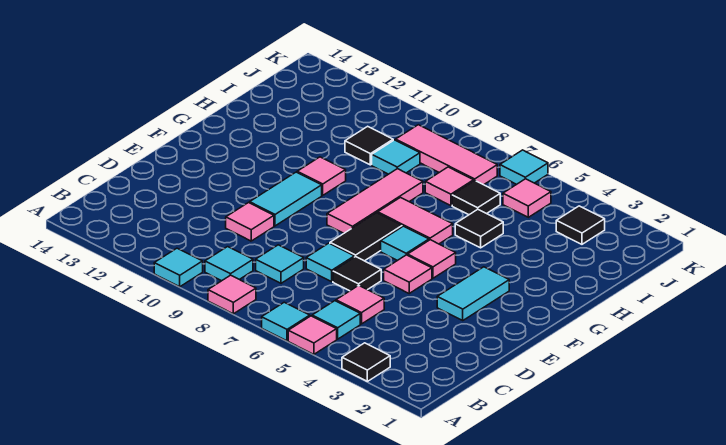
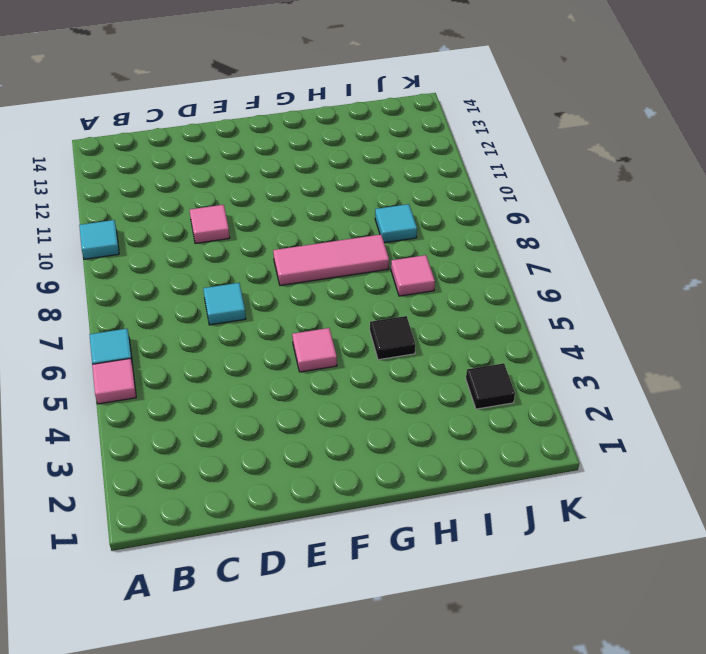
none -> black tile A3 level 1
none -> pink tile A8 level 1
none -> cyan tile B5 level 1
none -> cyan tile B9 level 1

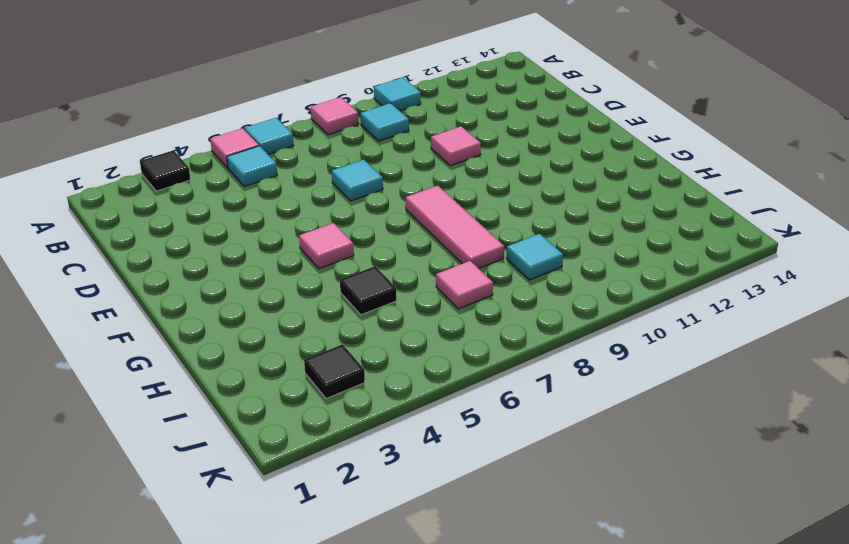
none -> pink tile C5 level 1
none -> cyan tile C8 level 1
none -> black tile D6 level 1
none -> cyan tile E3:F3 level 1

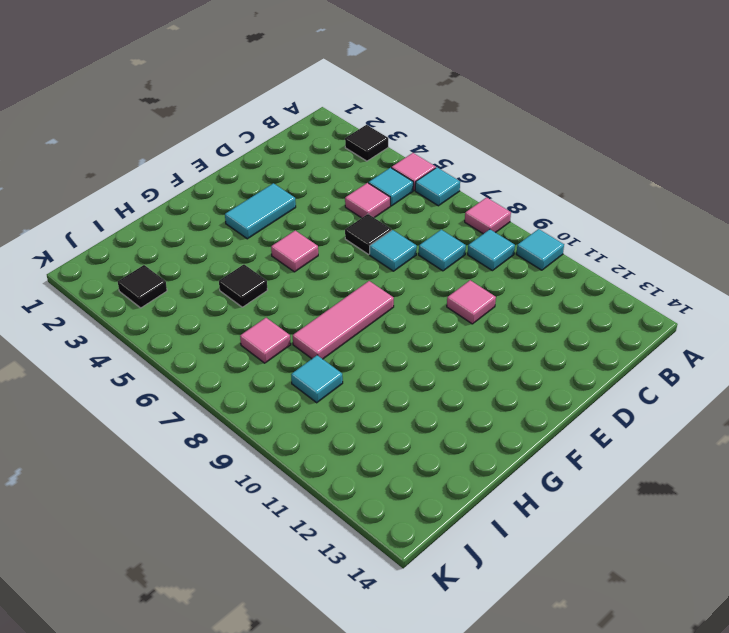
none -> pink tile E5 level 1
none -> black tile E7:F7 level 1
none -> cyan tile E10:F10 level 1
none -> cyan tile F6 level 1

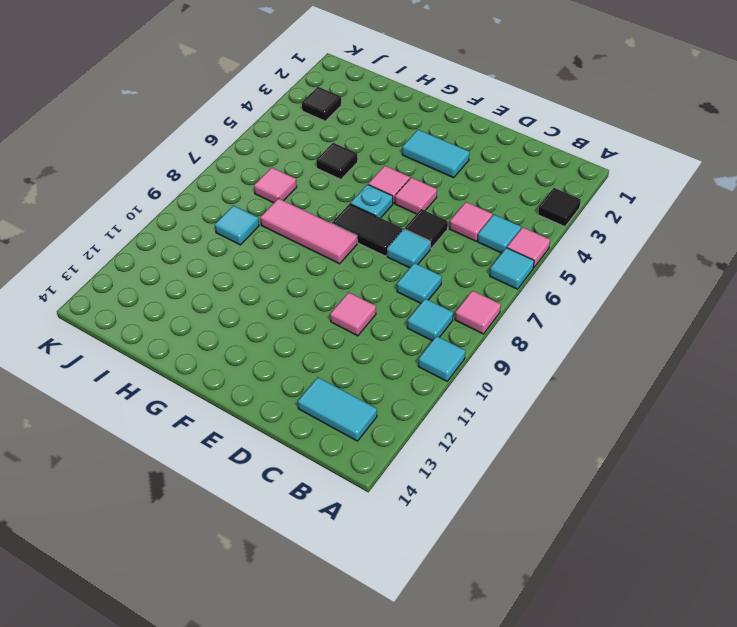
cyan tile B13:C13 level 1 -> cyan tile E10:F10 level 1
cyan plate F6 level 1 -> cyan tile F6 level 1
none -> pink tile G6:G7 level 1
none -> pink tile G10 level 1
none -> black tile I6 level 1
none -> black tile I10 level 1

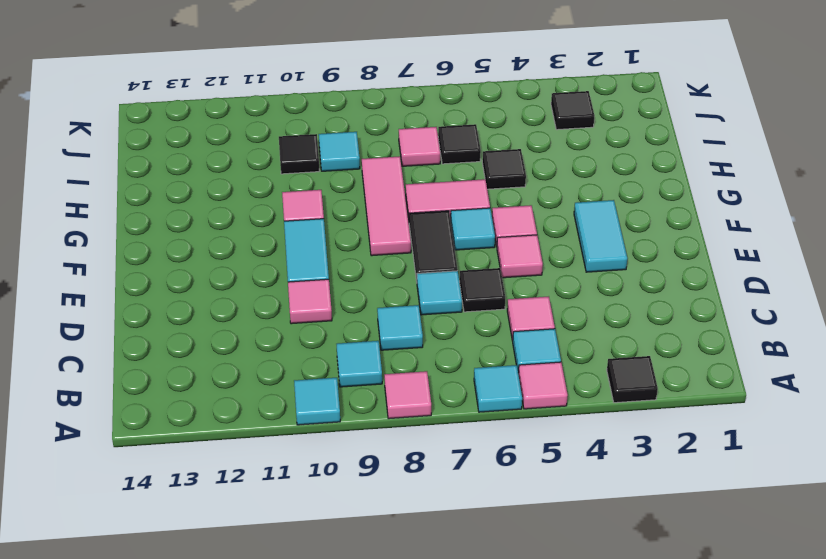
none -> pink tile J5 level 1
none -> pink tile J7:J9 level 1
none -> cyan tile K6 level 1

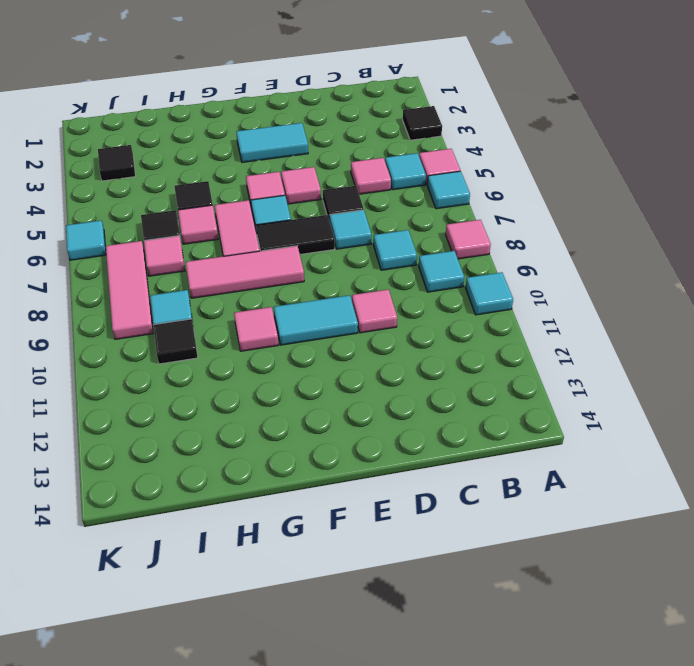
pink tile H6 level 1 -> pink tile J5 level 1

